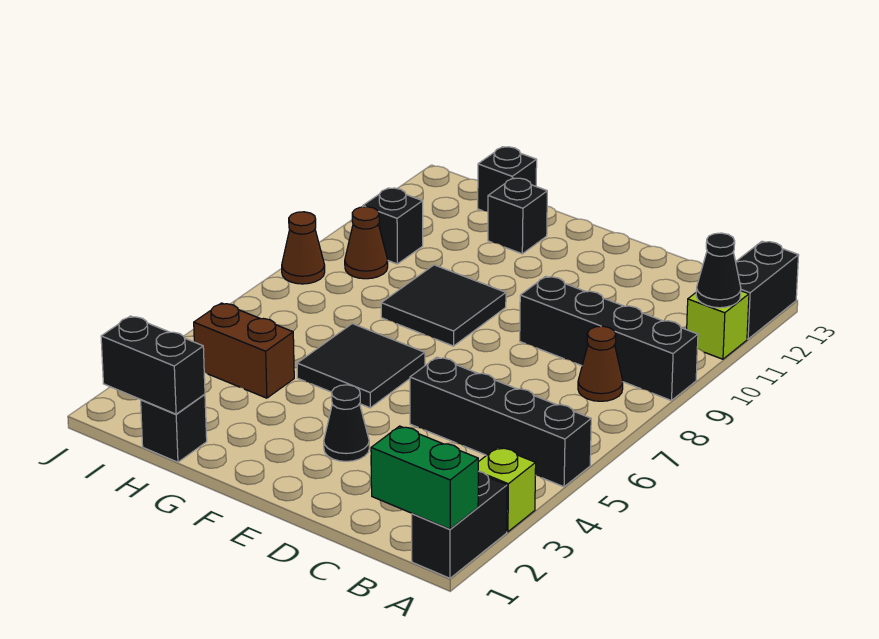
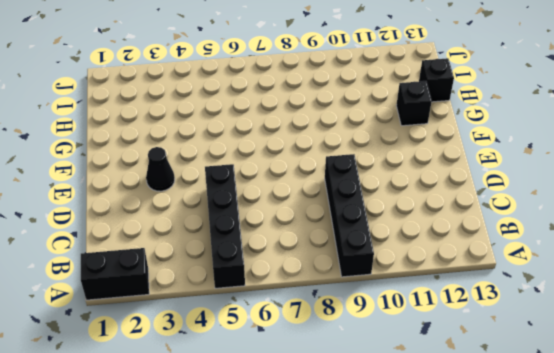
none -> lime brick A3 level 1
none -> lime brick A11 level 1
none -> black brick A12:A13 level 1

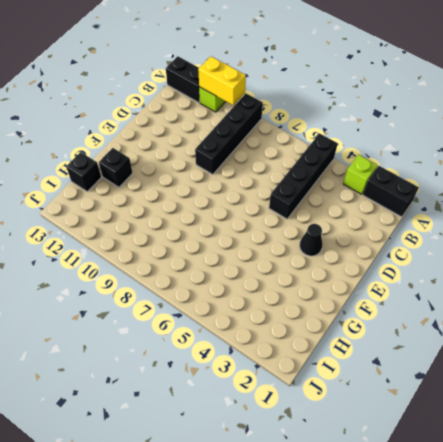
yellow brick A10:A11 level 2 -> black cone A11 level 2
none -> brown cone B8 level 1
none -> black tile F5:G6 level 1
none -> black tile F8:G9 level 1

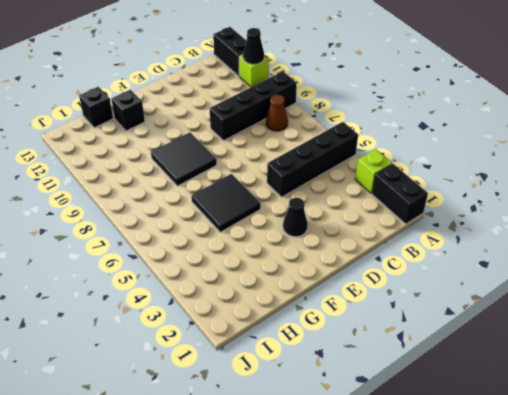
none -> black brick H1 level 1
none -> brown brick H4:I4 level 1
none -> brown cone I9 level 1

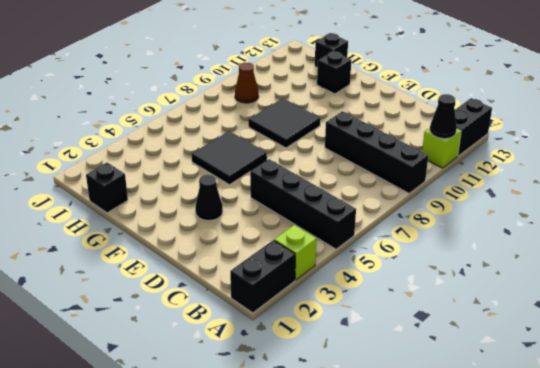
none -> brown cone B8 level 1
none -> brown brick H4:I4 level 1
none -> black brick I10 level 1

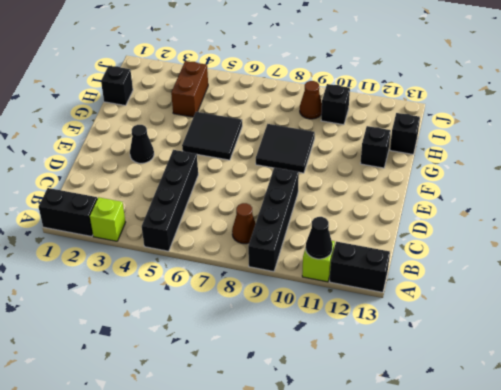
none -> brown cone J8 level 1
none -> green brick A1:B1 level 2
none -> black brick H1:I1 level 2

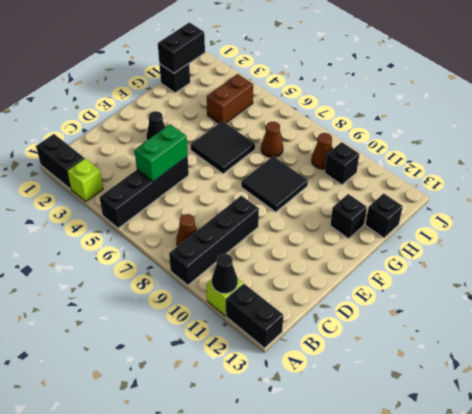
green brick C5:D5 level 2 -> green brick A1:B1 level 2
brown cone H7 level 1 -> brown cone J8 level 1

